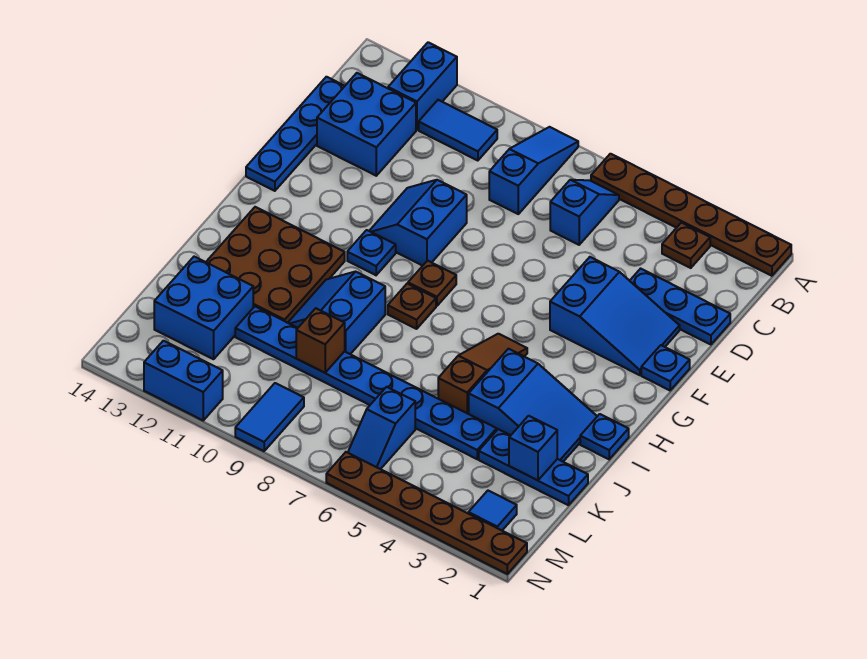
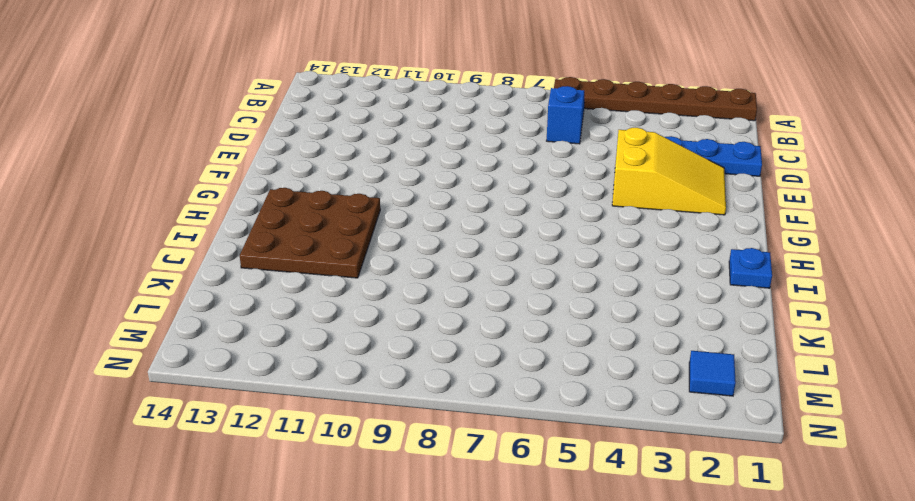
yellow slope E2:F4 level 1 top 4 -> blue slope E2:F4 level 1 top 4
none -> blue slope A8:C8 level 1 top C
none -> blue brick A12:B12 level 1
none -> brown plate B3 level 1
none -> blue tile B10:B11 level 1

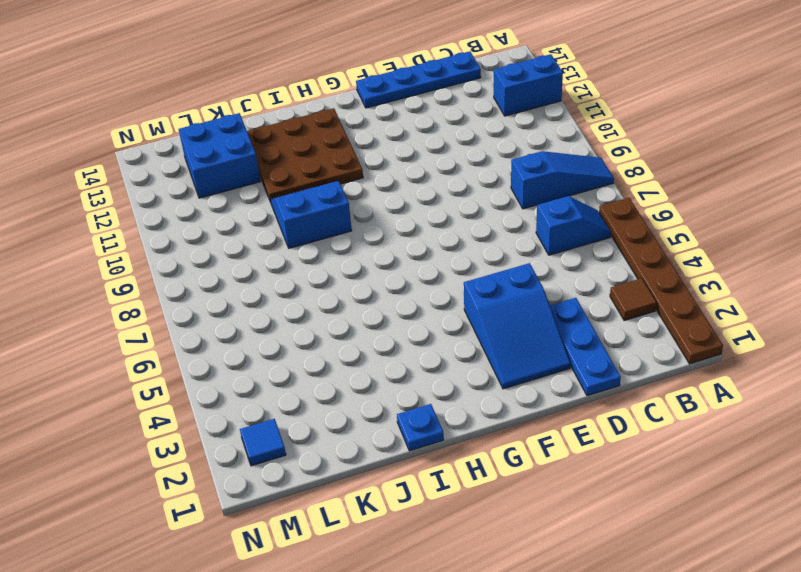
brown tile B3 level 1 -> brown plate B3 level 1
none -> blue tile B10:B11 level 1
none -> blue brick C12:D13 level 1
none -> blue slope E9:F10 level 1 top 9
none -> blue plate F1 level 1

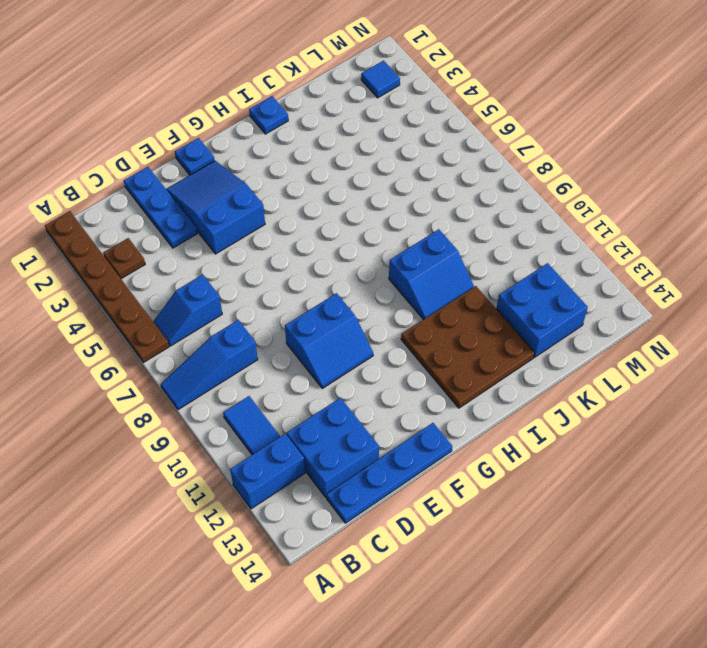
none -> brown plate G8 level 1
none -> blue plate G10 level 1
none -> brown slope H5:J5 level 1 top J
none -> brown plate H8 level 1

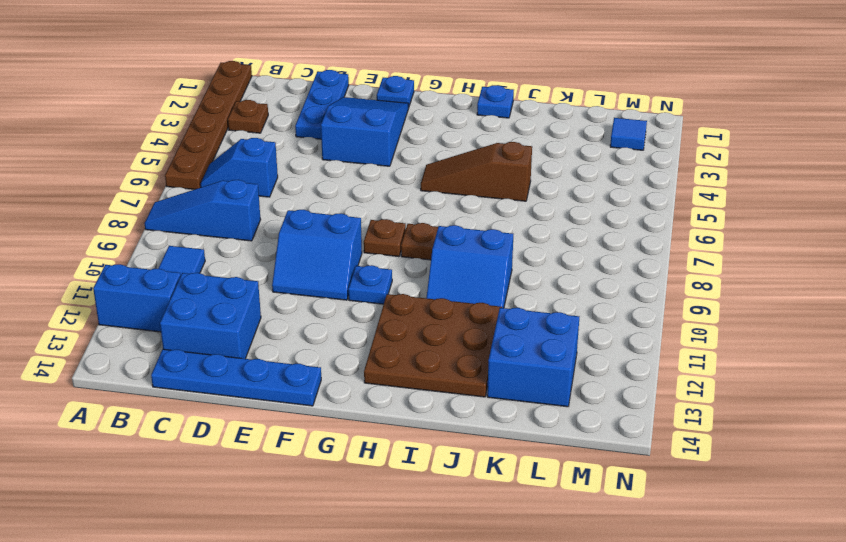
none -> blue slope I2:J4 level 1 top 4
none -> blue plate K1:K3 level 1
none -> blue plate K4:K11 level 1
none -> blue slope L6:M6 level 1 top L

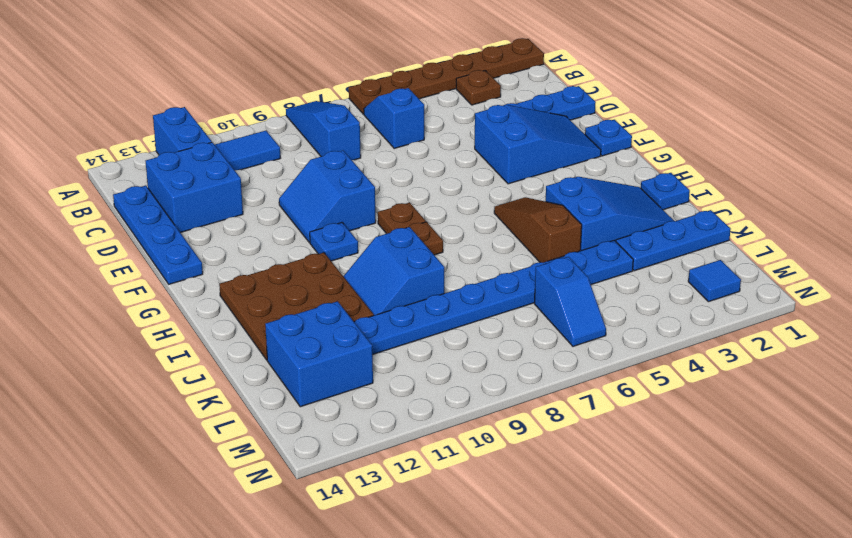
none -> blue tile M9:N9 level 1
none -> brown plate N1:N6 level 1
none -> blue brick N11:N12 level 1
none -> blue brick K2 level 2

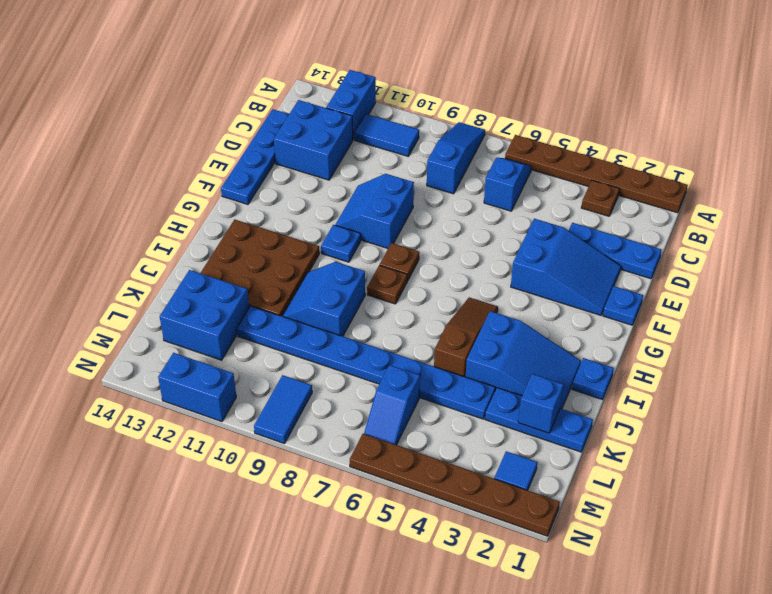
none -> brown brick K9 level 2

